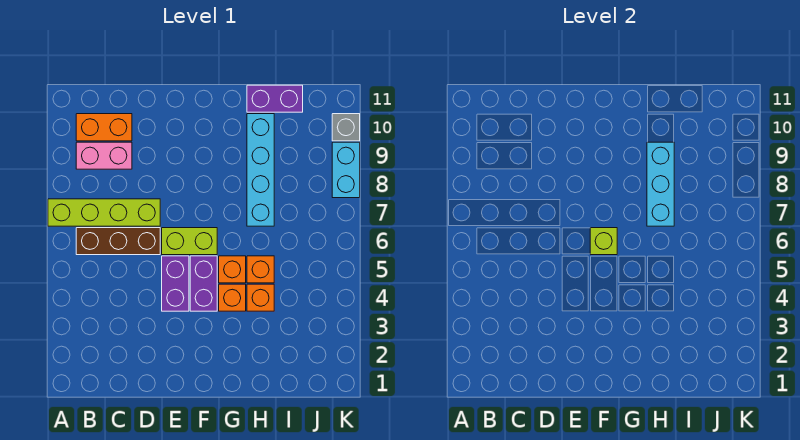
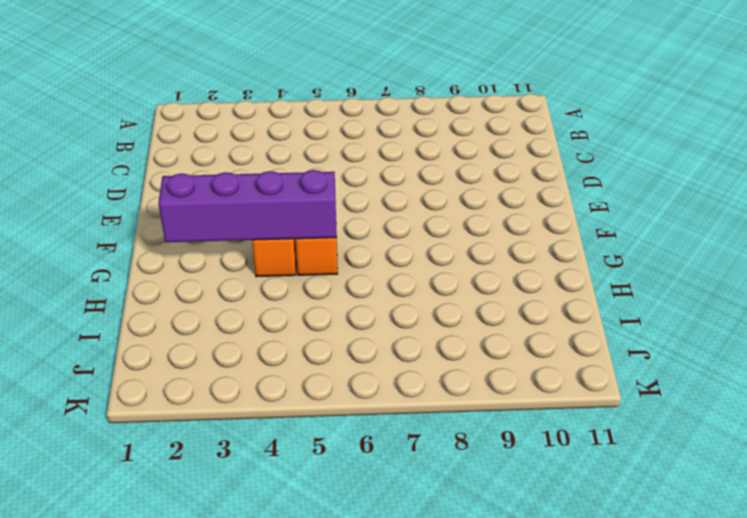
purple brick G2:G5 level 2 -> none
none -> lime brick A7:D7 level 1
none -> brown brick B6:D6 level 1
none -> pink brick B9:C9 level 1

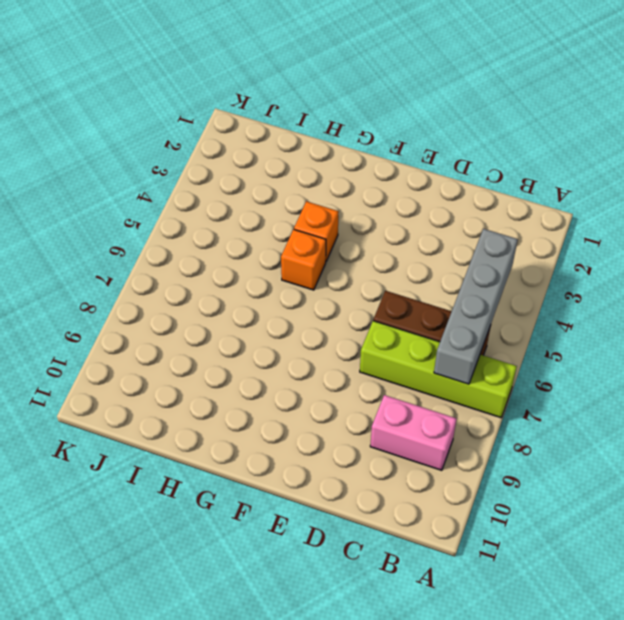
grey brick B4:B7 level 2 -> none
none -> orange brick B10:C10 level 1
none -> purple brick E4:E5 level 1
none -> lime brick E6:F6 level 1

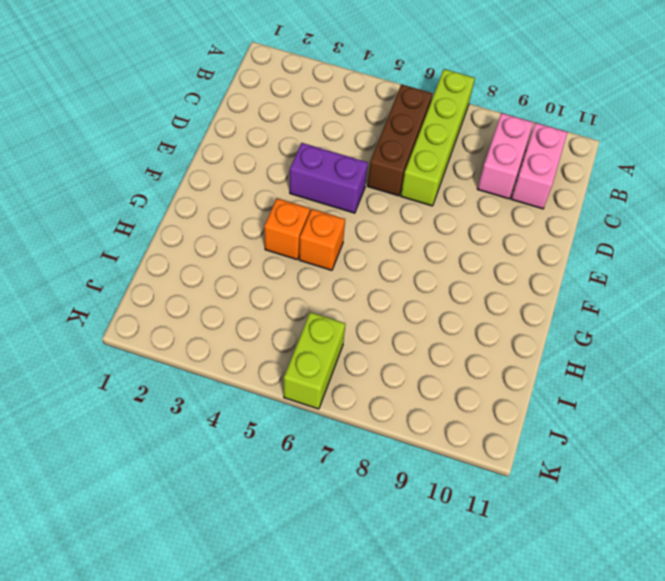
pink brick B10:C10 level 1 -> orange brick B10:C10 level 1
lime brick J6:K6 level 1 -> lime brick E6:F6 level 1
none -> purple brick F4:F5 level 1
none -> orange brick H4 level 1
none -> orange brick H5 level 1

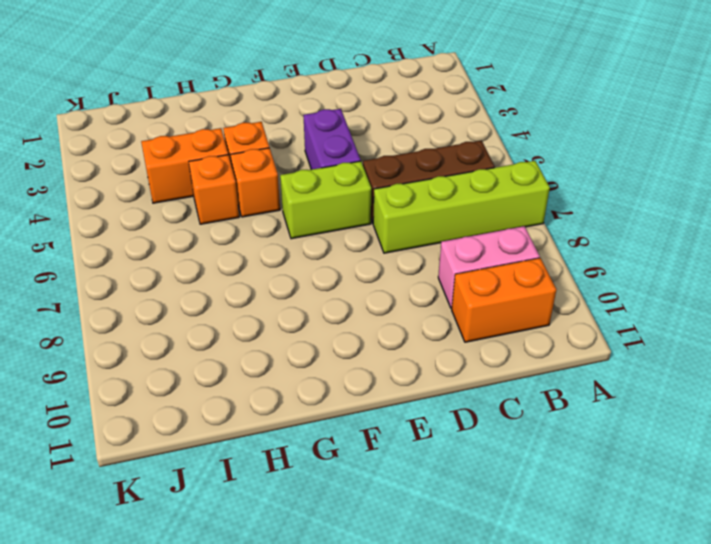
orange brick H4:I4 level 1 -> orange brick H4 level 1
none -> purple brick F4:F5 level 1
none -> cyan brick H7:H10 level 1
none -> purple brick H11:I11 level 1

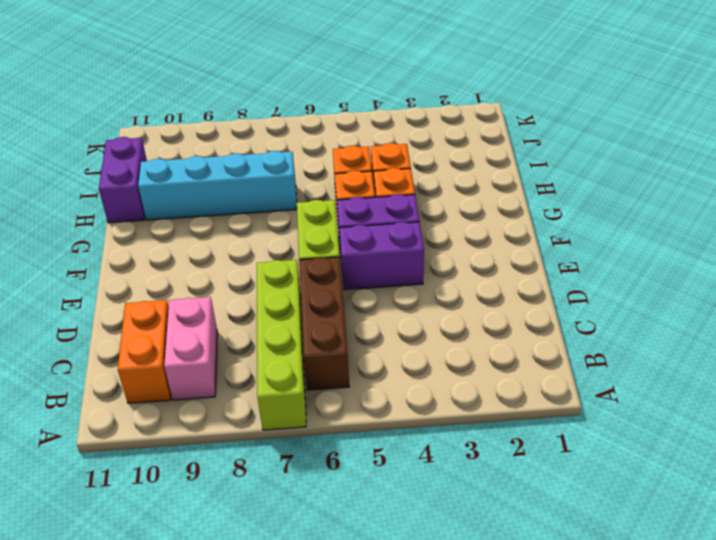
none -> cyan brick K8:K9 level 1
none -> grey brick K10 level 1
none -> lime brick F6 level 2

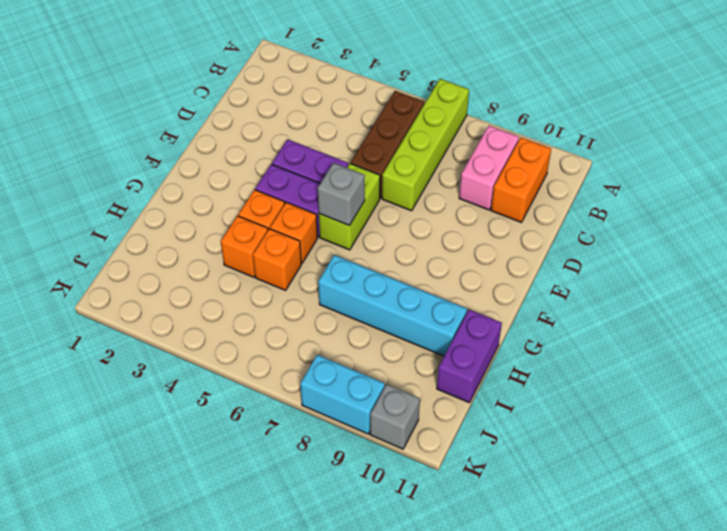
grey brick F6 level 2 -> lime brick F6 level 2
none -> cyan brick H7:H9 level 2

